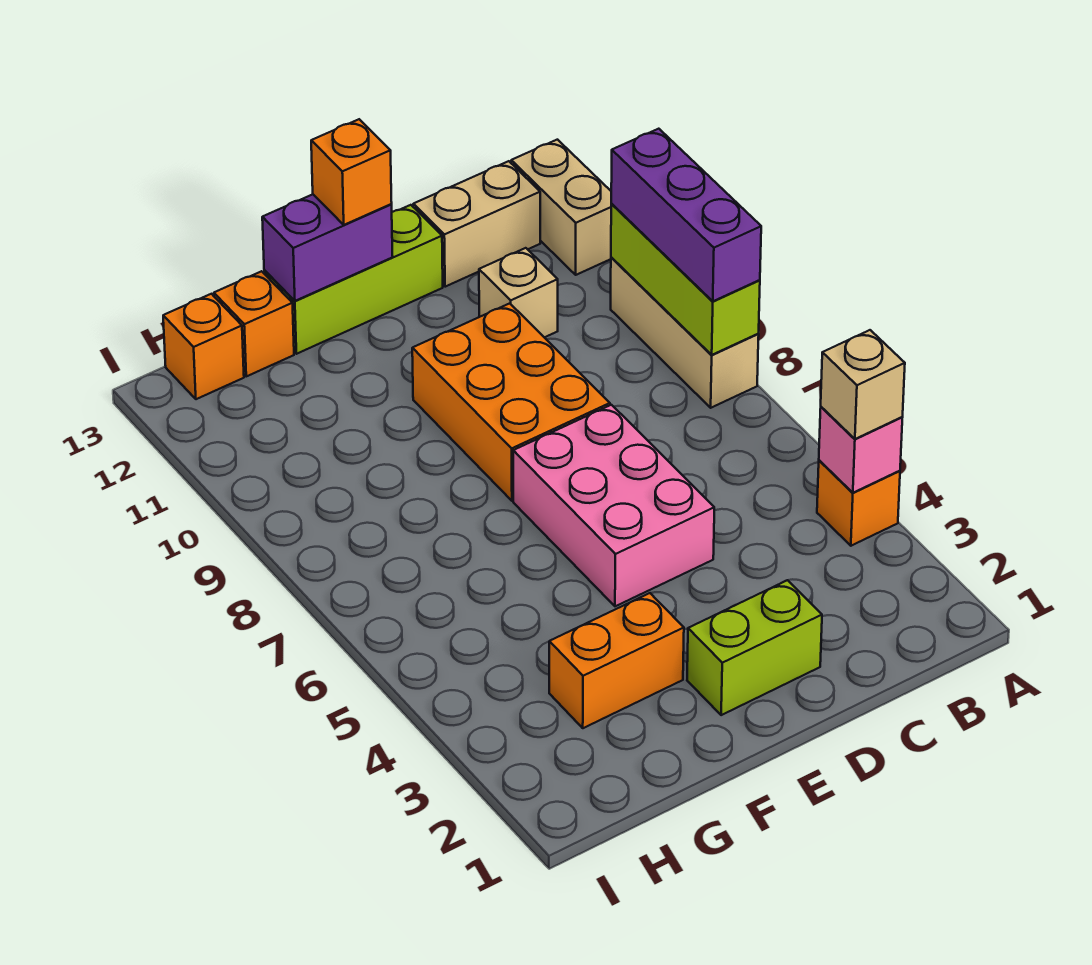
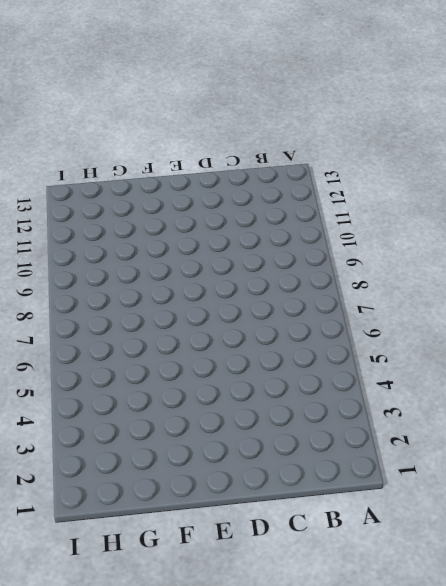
none -> orange brick A4 level 1
none -> tan brick A8:A10 level 1
none -> tan brick A12:A13 level 1

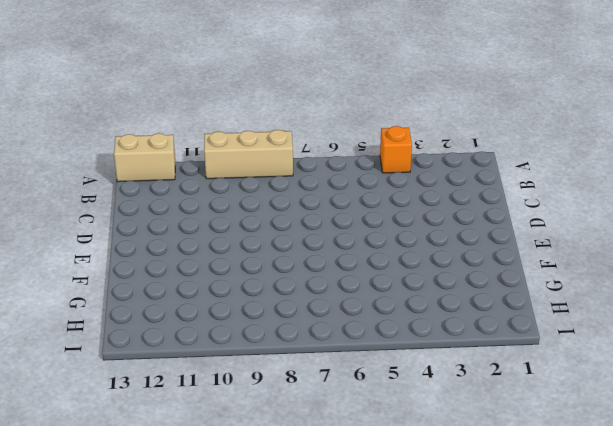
none -> tan brick B13:C13 level 1
none -> tan brick C11 level 1
none -> lime brick D2:E2 level 1

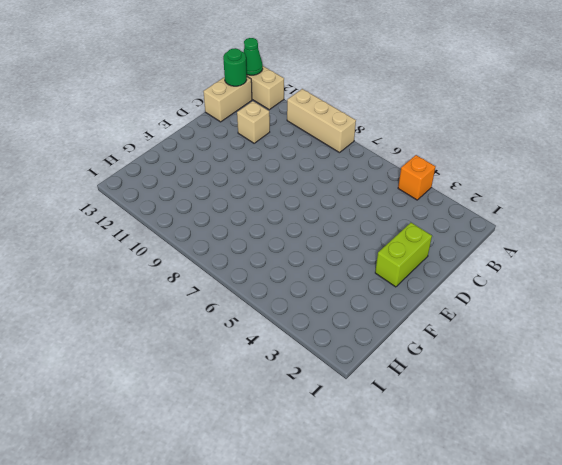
green cone A13 level 2 -> none
green round brick B13 level 2 -> none
none -> pink brick D5:E7 level 1
none -> orange brick D8:E10 level 1
none -> lime brick D13:F13 level 1

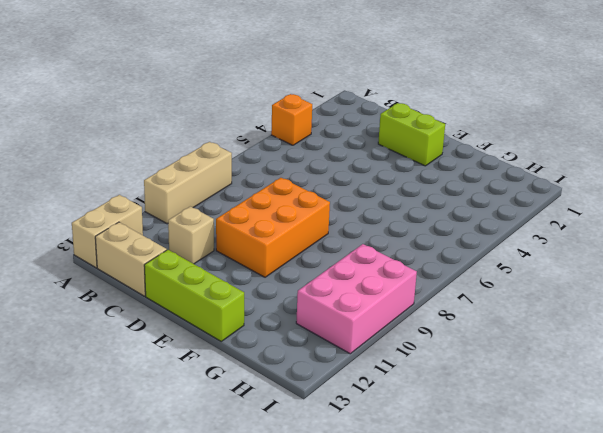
pink brick H9:I11 level 1 -> pink brick D5:E7 level 1
none -> orange brick F3:G3 level 1
none -> orange brick G13 level 1
none -> orange brick H13 level 1

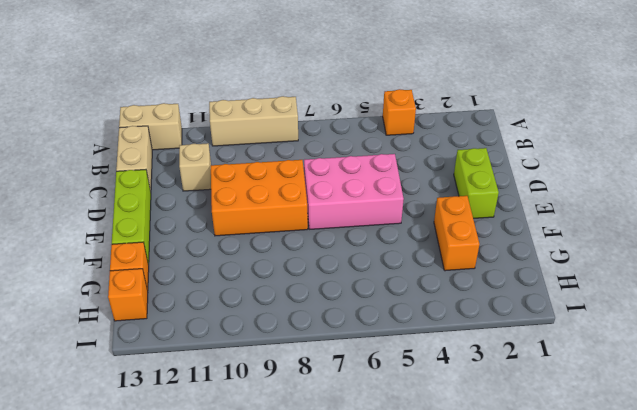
none -> pink brick A4 level 2
none -> lime brick A8:A10 level 2
none -> purple brick E13:F13 level 2

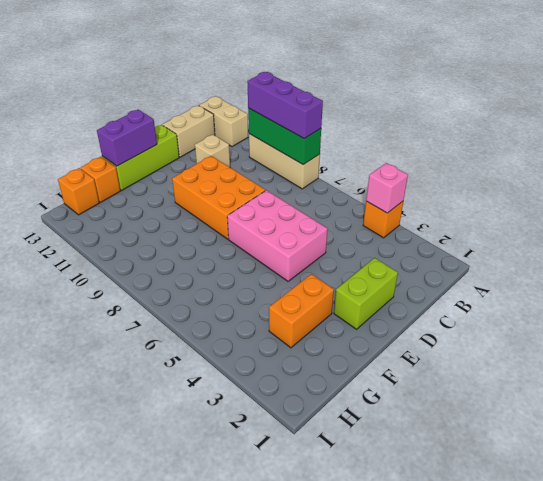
green brick A8:A10 level 2 -> lime brick A8:A10 level 2
none -> tan brick A4 level 3
none -> orange brick E13 level 3

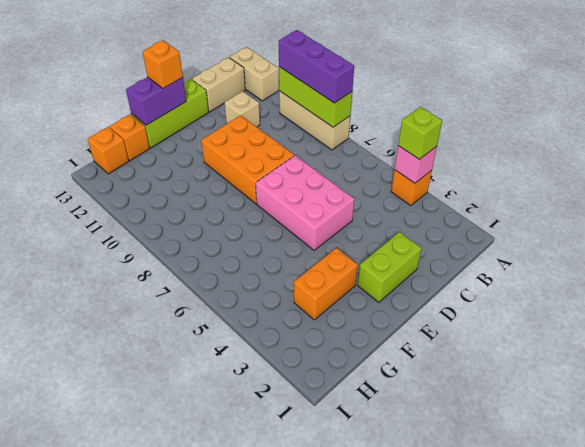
lime brick A4 level 3 -> tan brick A4 level 3

